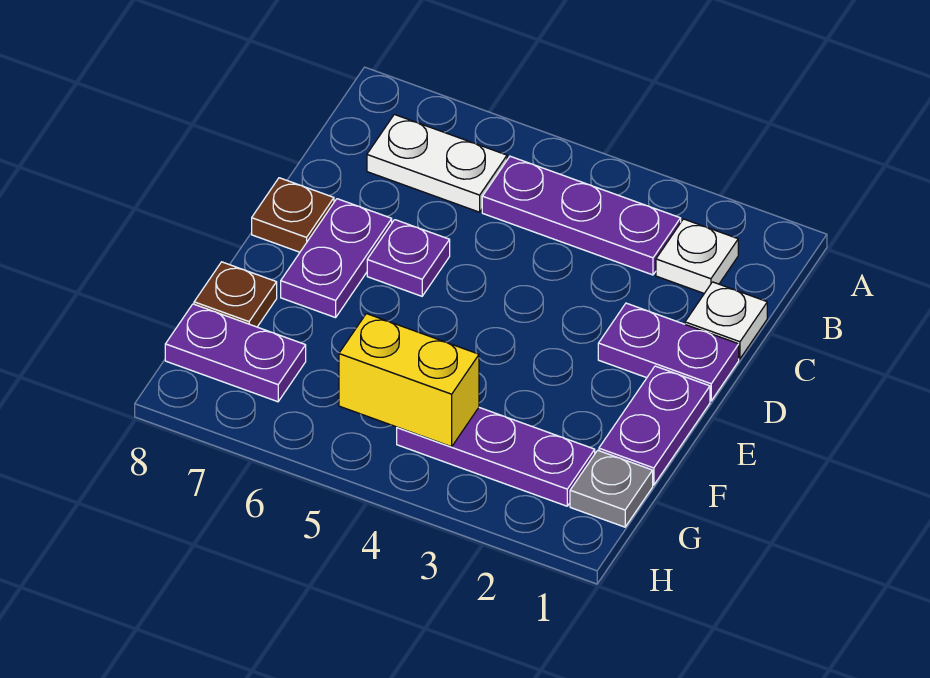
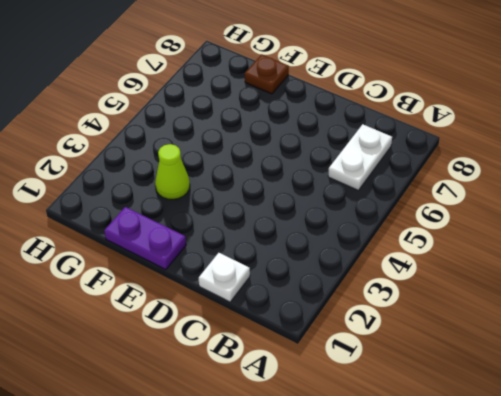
lime cone F3 level 1 -> none
none -> white plate B2 level 1
none -> purple plate B3:B5 level 1
none -> purple plate D1:D2 level 1

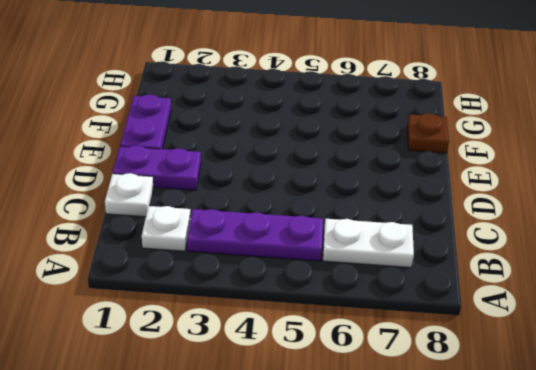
none -> purple plate D6 level 1
none -> purple plate D7:E7 level 1
none -> brown plate D8 level 1

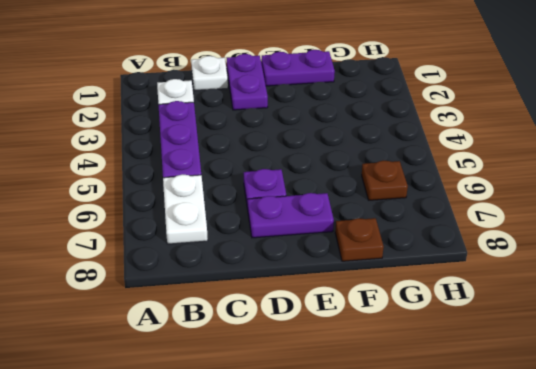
brown plate G6 level 1 -> brown plate D8 level 1
none -> grey plate G1 level 1
none -> purple plate G2:G4 level 1
none -> purple plate G7:G8 level 1

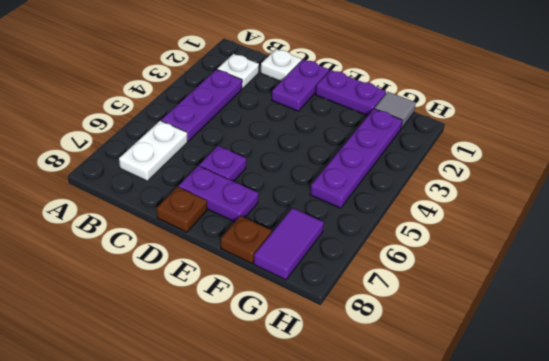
grey tile G1 level 1 -> grey plate G1 level 1
purple plate G2:G5 level 1 -> purple plate G2:G4 level 1
purple tile G7:G8 level 1 -> purple plate G7:G8 level 1
none -> yellow brick G4:G5 level 2

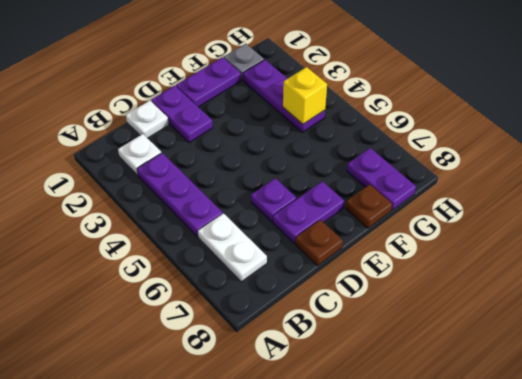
yellow brick G4 level 2 -> yellow brick G4:G5 level 2

